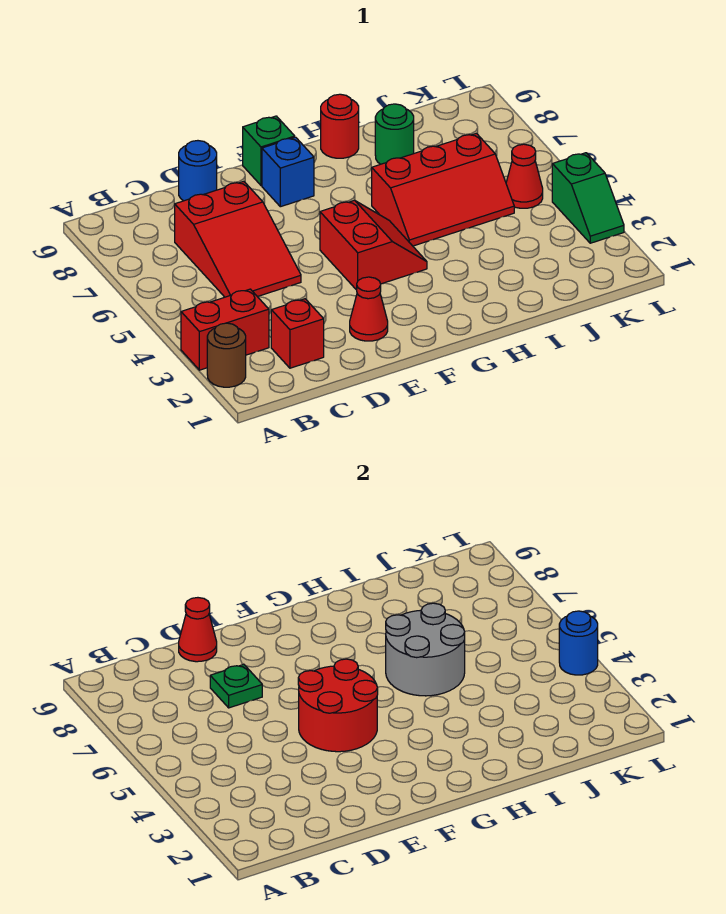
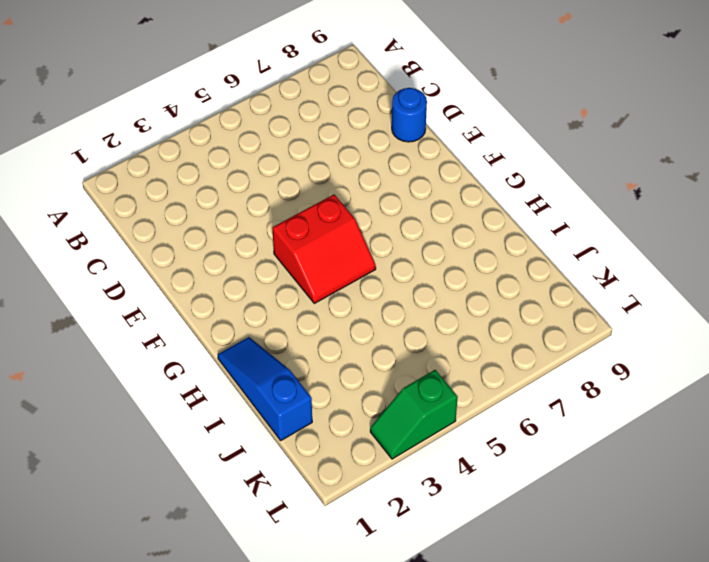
blue slope H1:J1 level 1 top J -> none
none -> brown round brick A2 level 1
none -> red brick A3:B3 level 1
none -> red brick C2 level 1

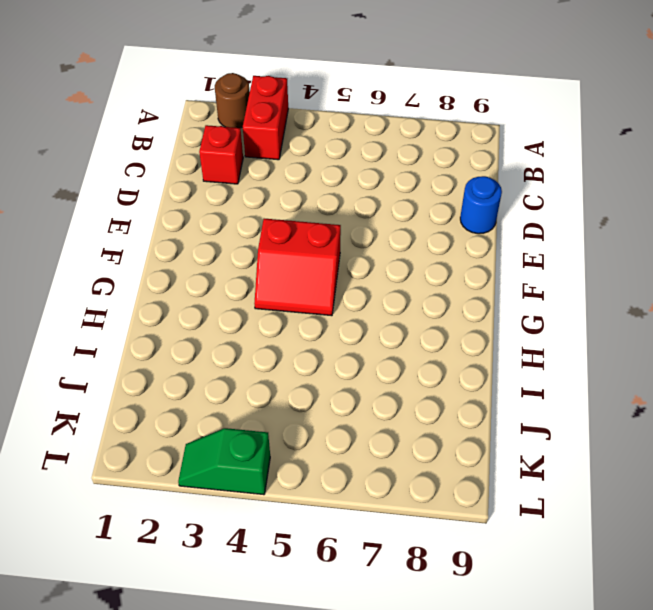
none -> red slope C5:D7 level 1 top 7
none -> red cone E2 level 1
none -> blue brick F8 level 1

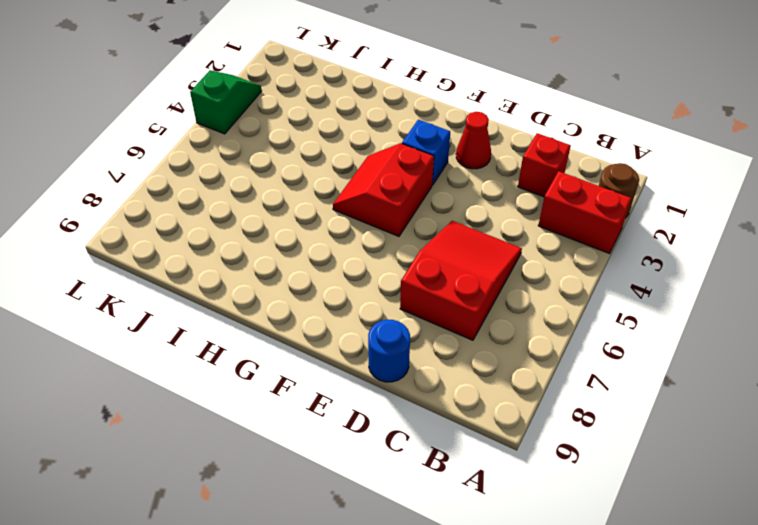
blue brick F3 level 1 -> blue brick F8 level 1
none -> green brick F9 level 1
none -> red slope H5:J6 level 1 top 6
none -> red round brick H9 level 1

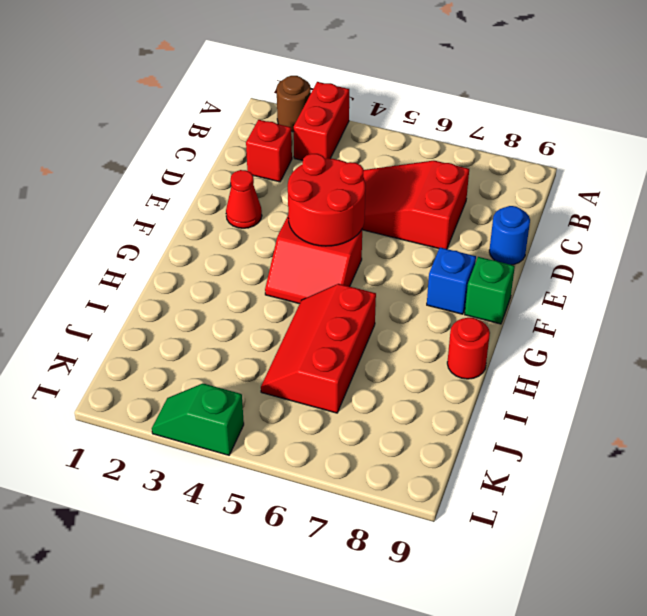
none -> green round brick I8 level 1
none -> red cone K5 level 1
none -> green plate D7 level 2

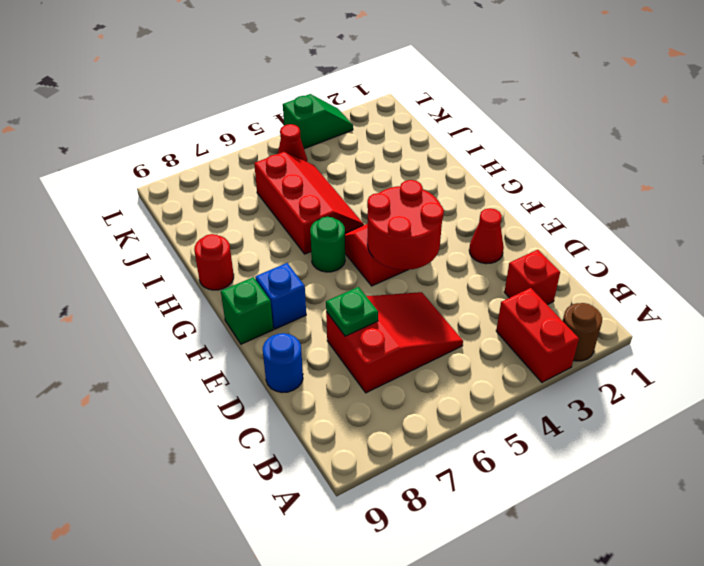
green round brick G6 level 1 -> green round brick I8 level 1
none -> red cone D9 level 2
none -> grey round brick H5:I6 level 2
none -> blue round brick L4 level 2

